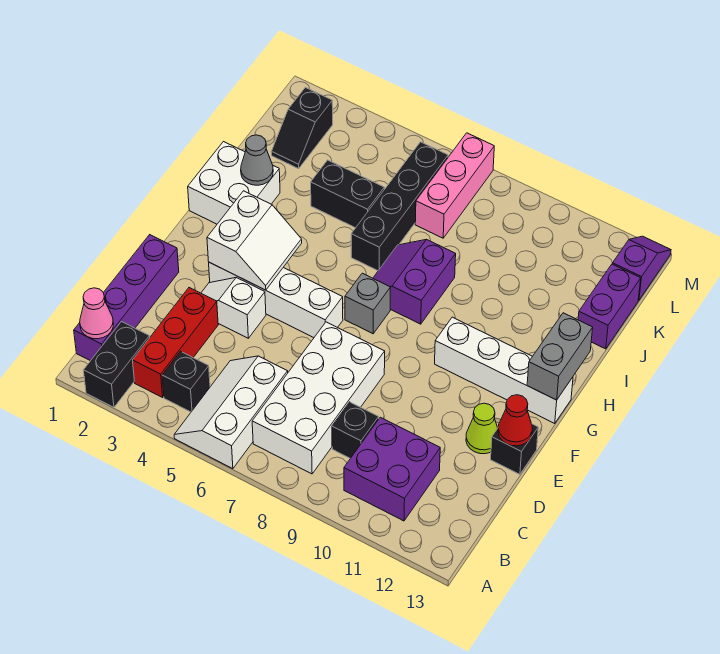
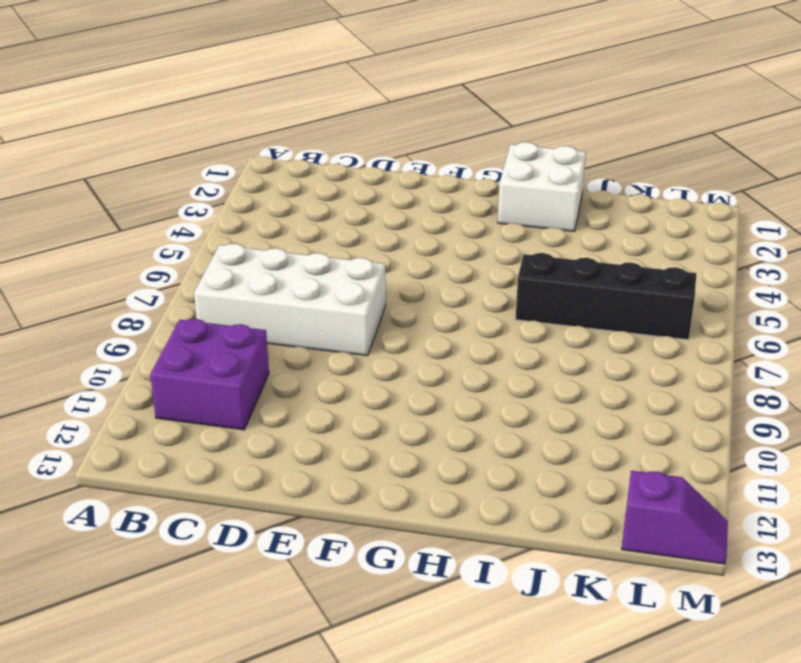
none -> black brick A2:B2 level 1
none -> white slope A5:C6 level 1 top 6
none -> purple brick B1:E1 level 1

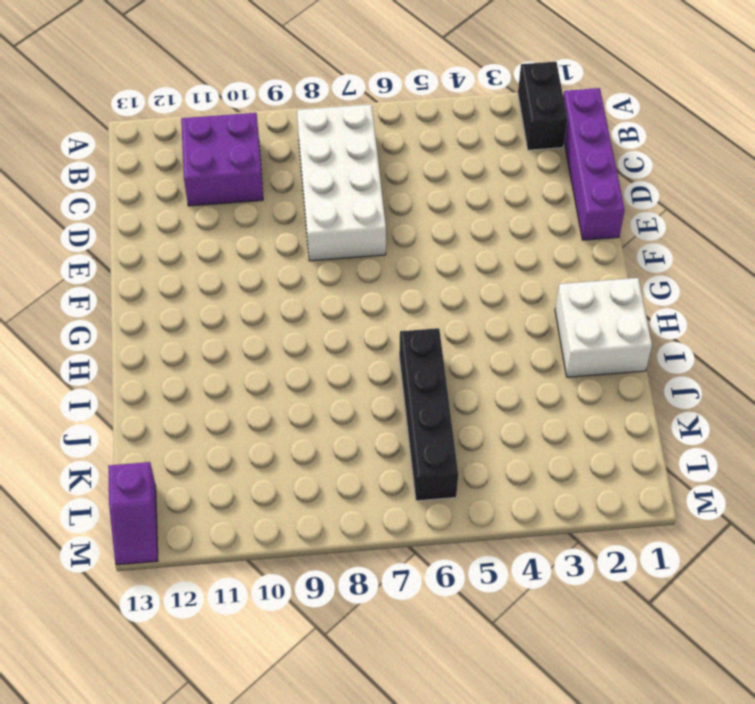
none -> white slope A5:C6 level 1 top 6
none -> red brick B3:D3 level 1
none -> black brick B4 level 1

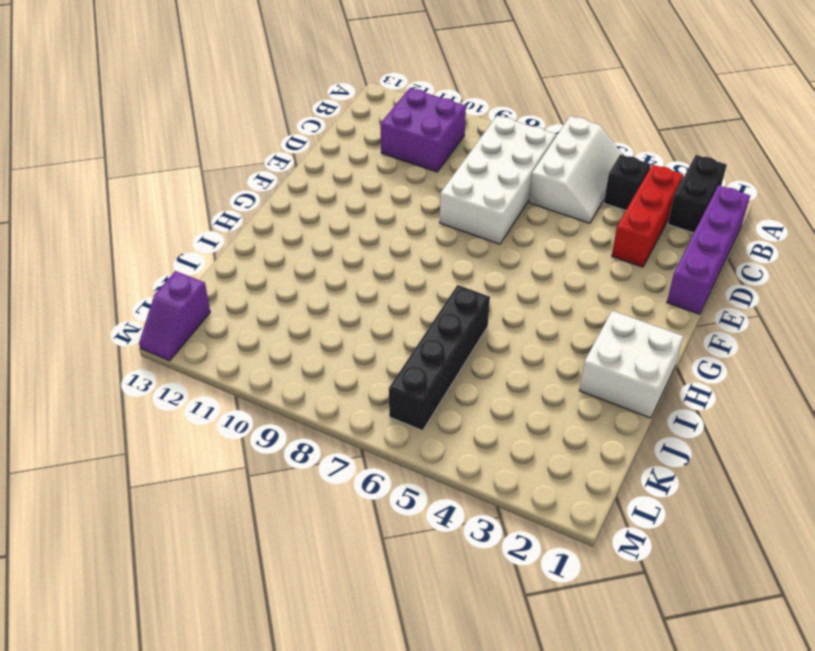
none -> black brick C9 level 1
none -> white slope E3:E4 level 1 top 4
none -> lime cone E12 level 1

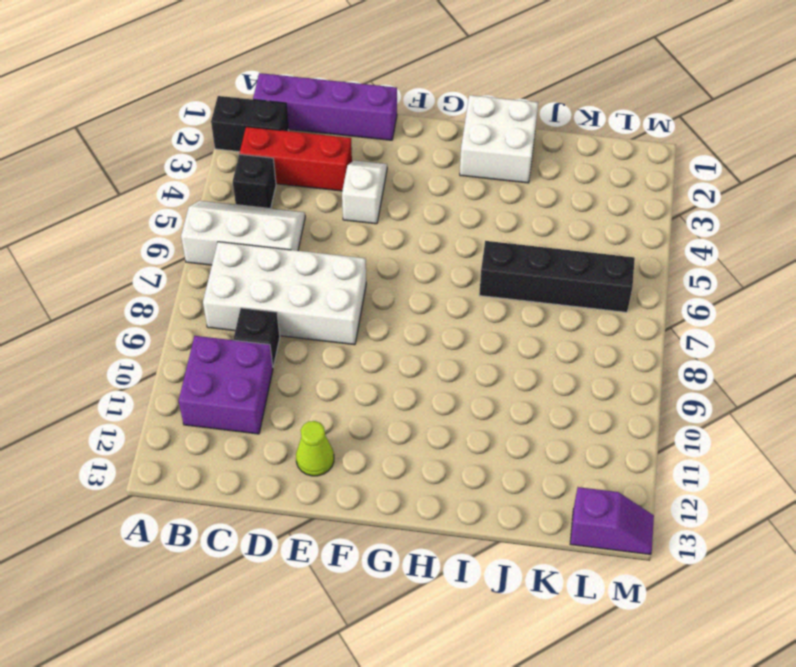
none -> black brick E13 level 1
none -> white brick F3:F6 level 1
none -> grey brick G7 level 1

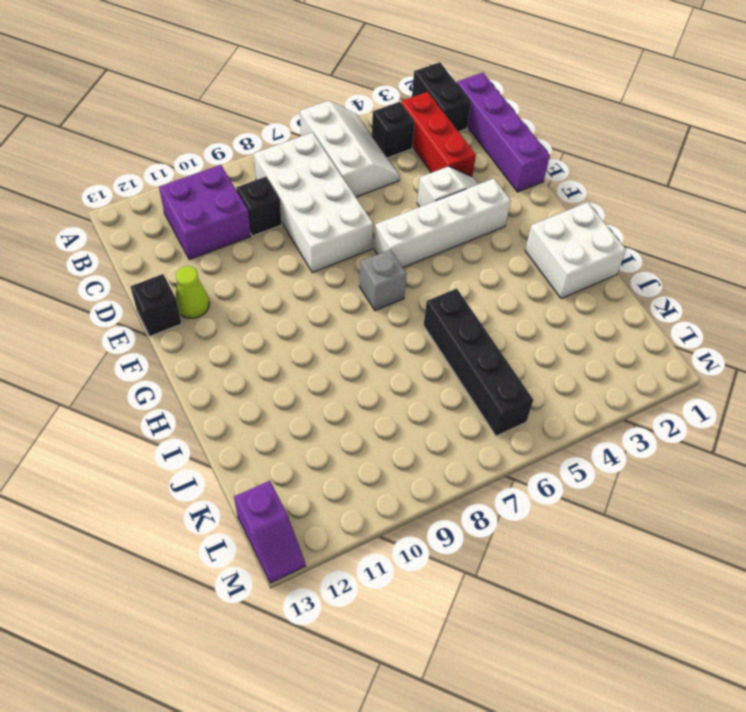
none -> white brick G10:G13 level 1
none -> purple slope H7:I8 level 1 top 8
none -> black brick J4:J5 level 1

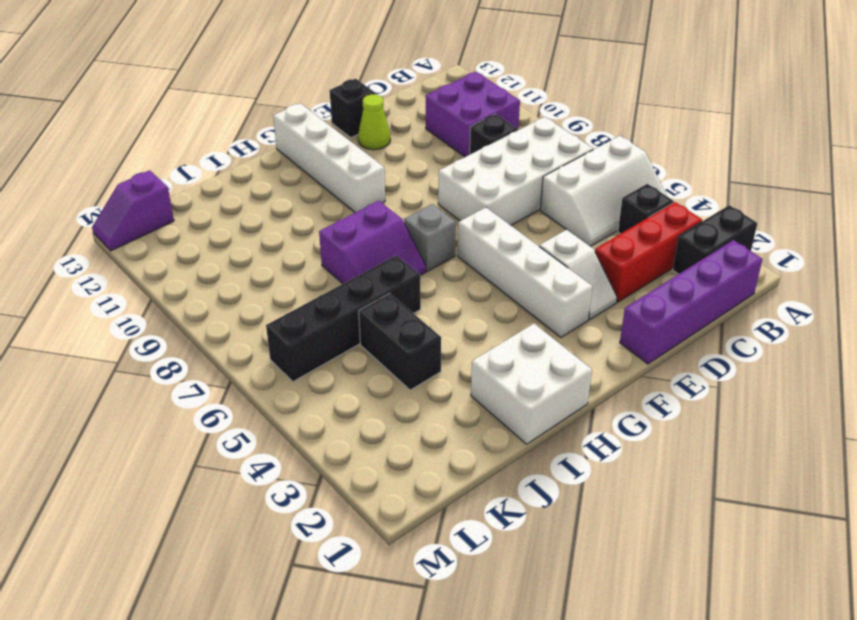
none -> purple brick J13:K13 level 1
none -> black slope K2:L2 level 1 top L
none -> pink brick K7:M7 level 1

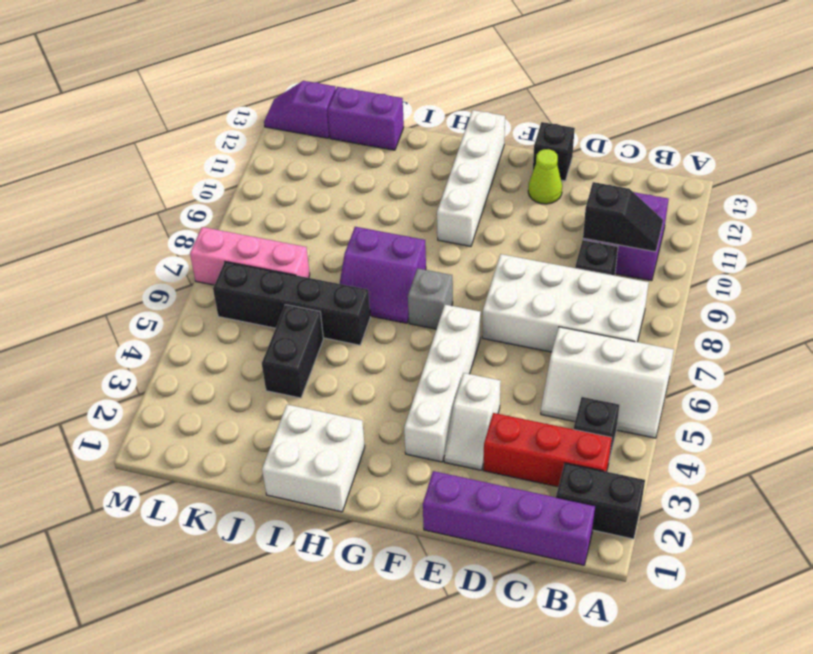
black slope B10:C10 level 2 top C -> black slope K2:L2 level 1 top L
none -> pink cone B1 level 2
none -> red cone E13 level 2
none -> white slope F3:G4 level 2 top 3

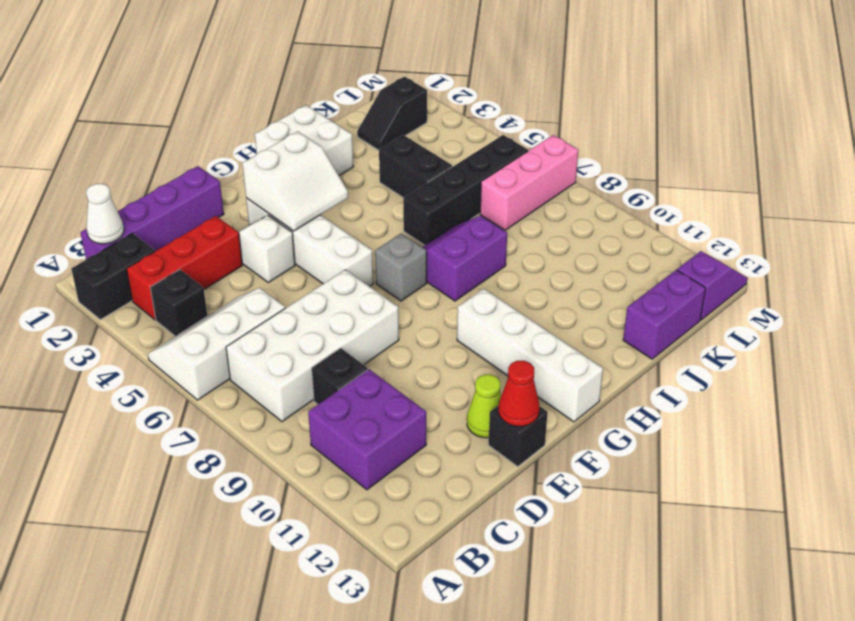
white cone B1 level 2 -> pink cone B1 level 2
none -> grey brick G13:H13 level 2
none -> grey cone I2 level 2

